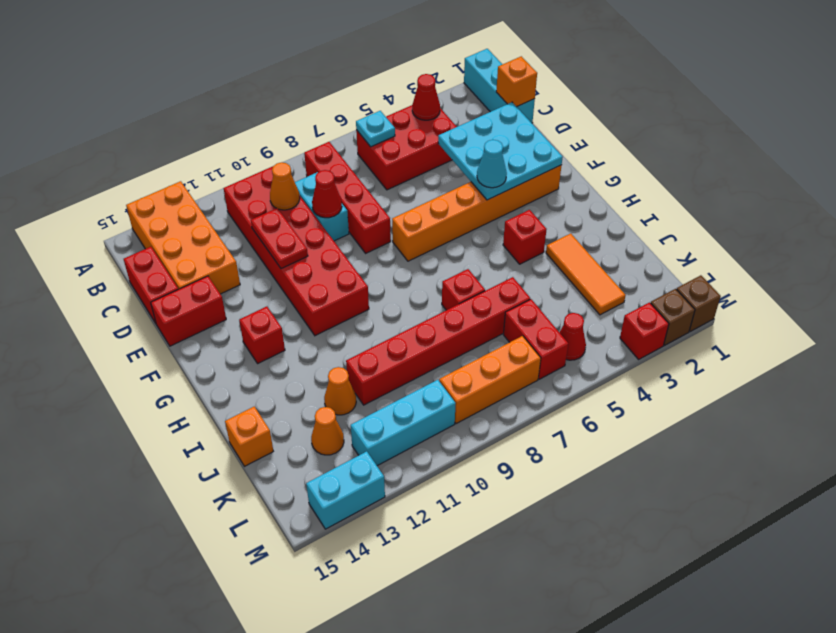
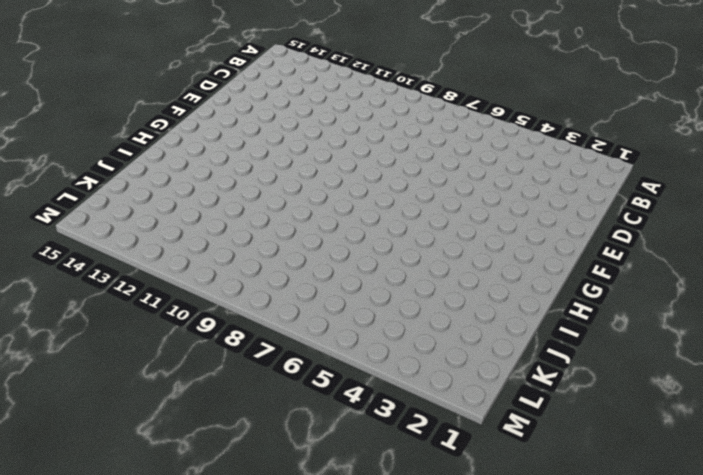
none -> cyan brick A1:C1 level 1
none -> orange brick A13:D14 level 1
none -> red brick B4:C6 level 1
none -> red brick B8:E8 level 1

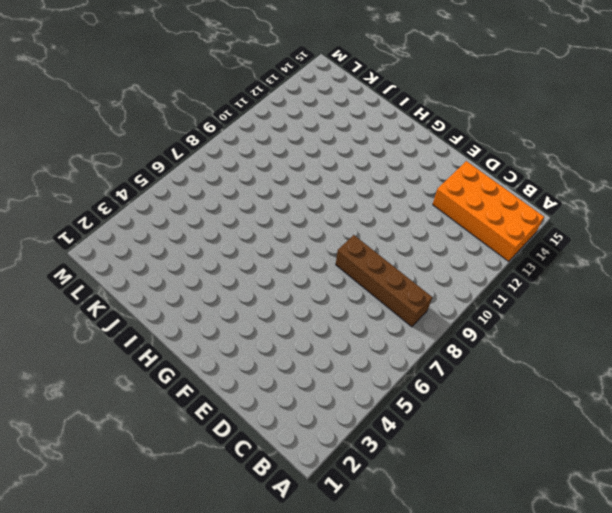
brown brick B8:E8 level 1 -> red brick B8:E8 level 1
none -> cyan brick A1:C1 level 1
none -> red brick B4:C6 level 1
none -> red brick B10:G11 level 1
none -> cyan brick C9:D9 level 1

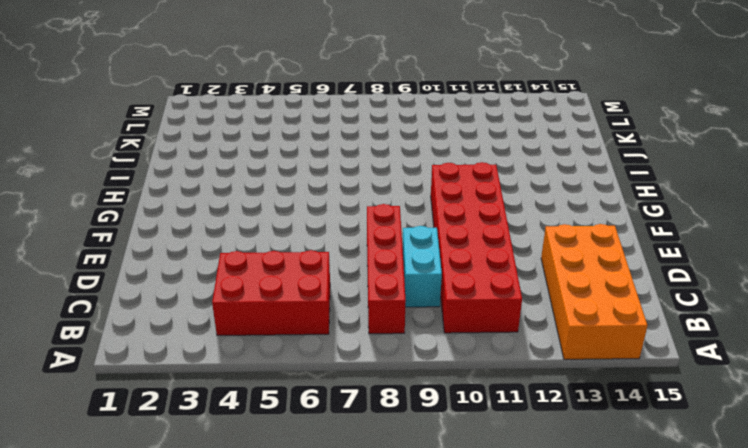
none -> cyan brick A1:C1 level 1
none -> red brick C15:D15 level 1
none -> red brick E14:E15 level 1
none -> orange brick F2:F7 level 1

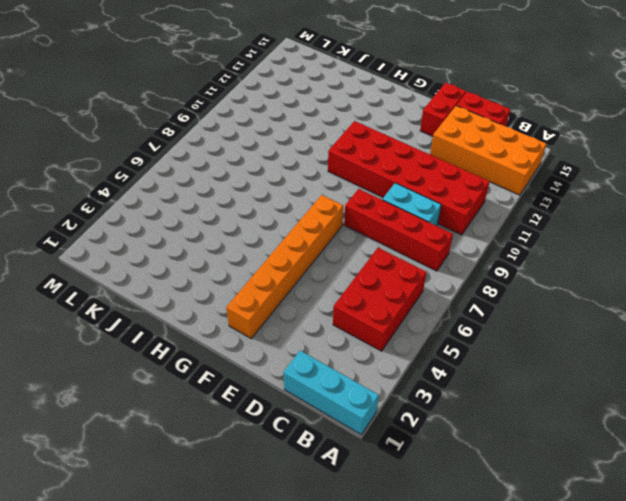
none -> red brick G13 level 1
none -> red brick H4 level 1
none -> orange tile I3:K3 level 1
none -> red brick I7 level 1

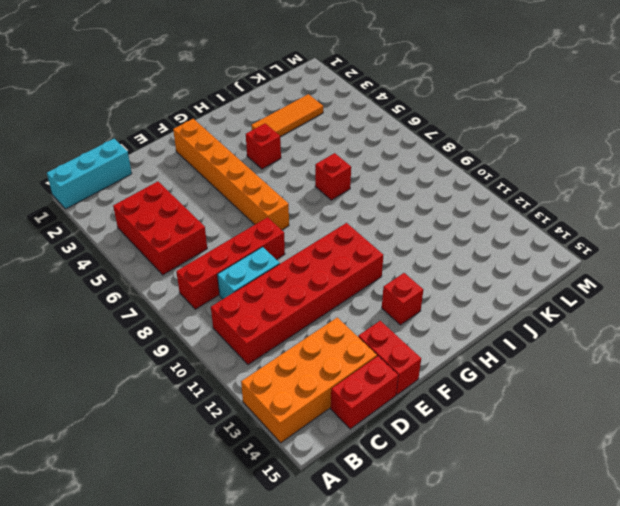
none -> red brick J6:J11 level 1
none -> orange cone J12 level 1
none -> orange brick J15 level 1
none -> red brick K6:L6 level 1

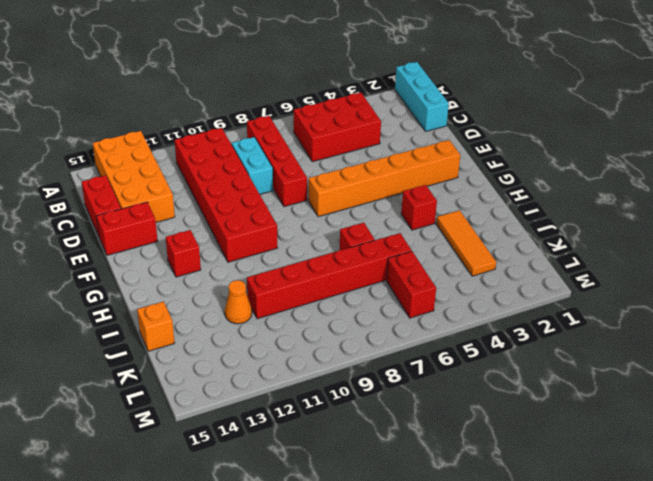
none -> orange cone K13 level 1
none -> red cone L5 level 1
none -> orange brick L7:L9 level 1
none -> cyan brick L10:L12 level 1

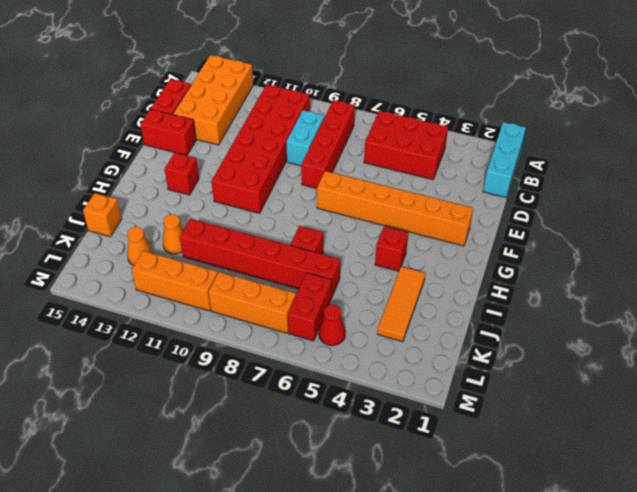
orange brick L10:L12 level 1 -> cyan brick L10:L12 level 1
none -> brown brick M1 level 1
none -> brown brick M2 level 1
none -> red brick M3 level 1
none -> cyan brick M13:M14 level 1

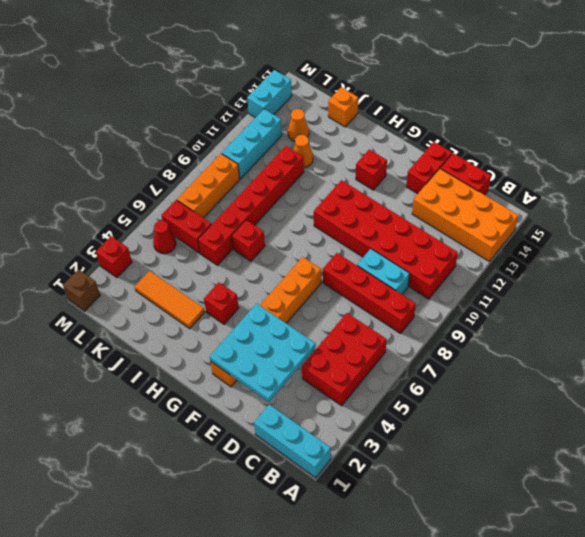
none -> brown brick M2 level 1
none -> red cone B4 level 2
none -> cyan plate B6 level 2
none -> orange brick C1 level 2

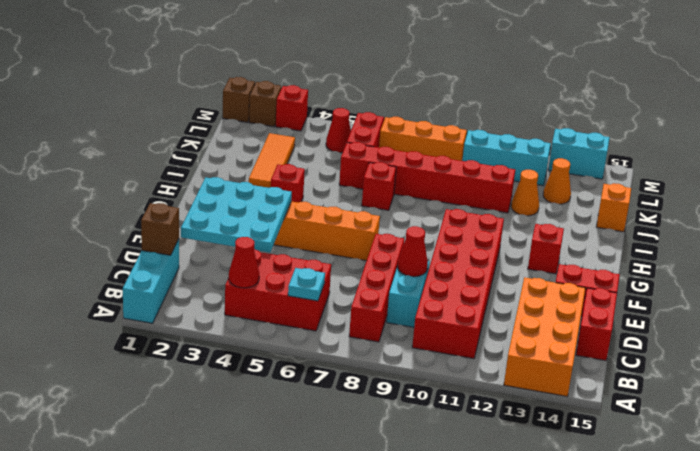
brown brick C1 level 2 -> orange brick C1 level 2
none -> orange cone C10 level 2
none -> red plate D11:E11 level 2
none -> cyan cone F4 level 3

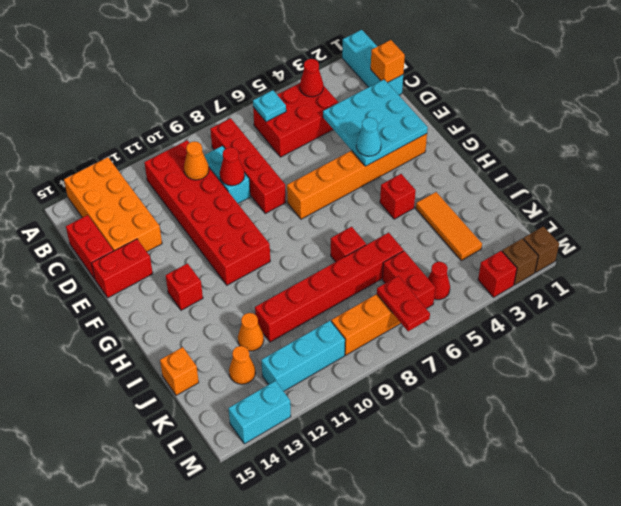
red plate L7:M7 level 2 -> red plate D11:E11 level 2

